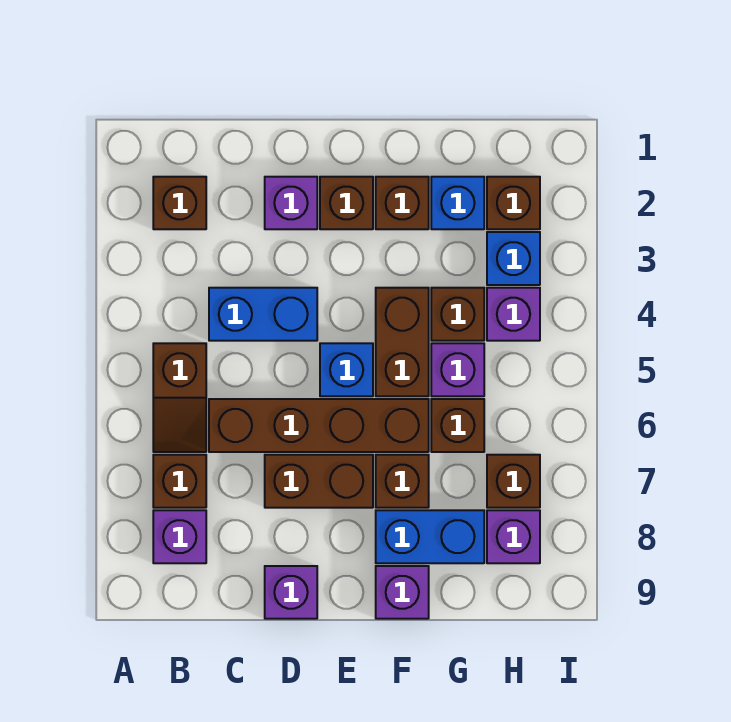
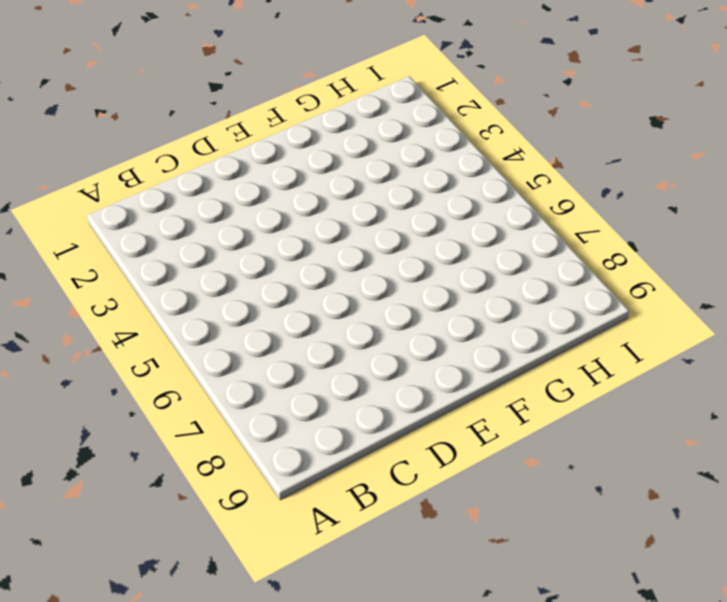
none -> brown brick B2 level 1
none -> brown slope B5:B6 level 1 top 5
none -> brown brick B7 level 1

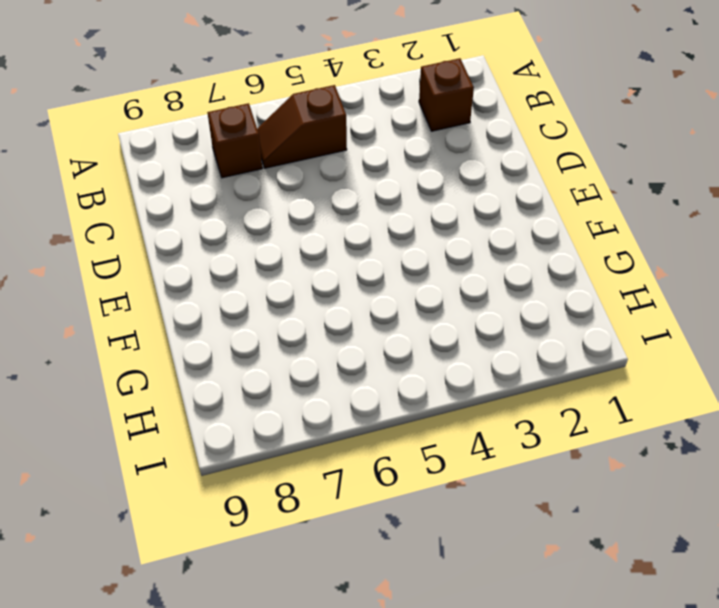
none -> purple brick B8 level 1
none -> blue brick C4:D4 level 1
none -> brown brick C6:F6 level 1

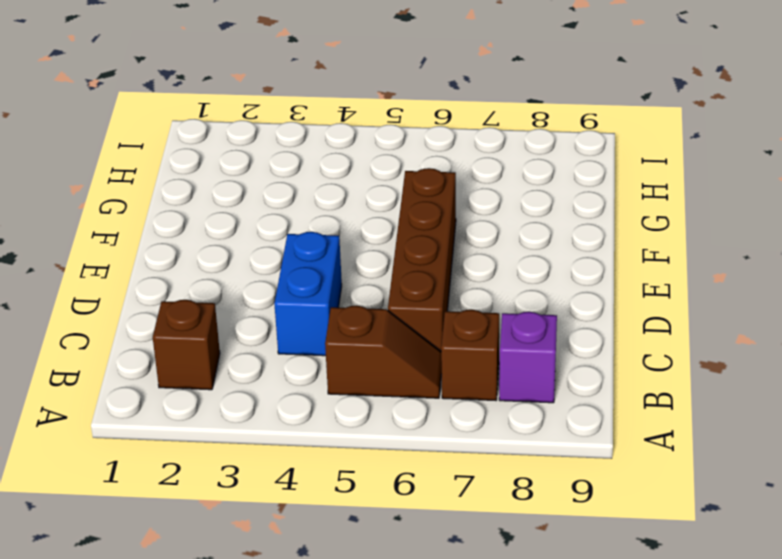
none -> purple brick D2 level 1
none -> brown brick D7:E7 level 1
none -> purple brick D9 level 1

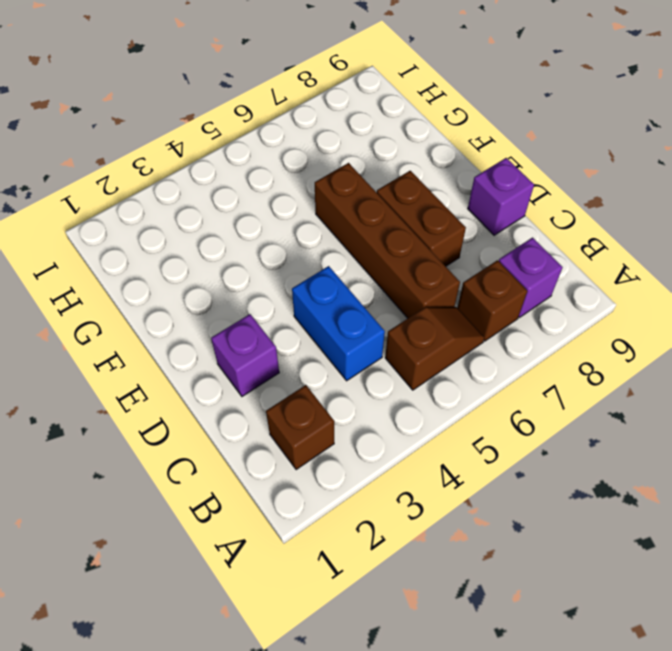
none -> brown brick E2 level 1
none -> blue brick E5 level 1
none -> brown brick F2 level 1

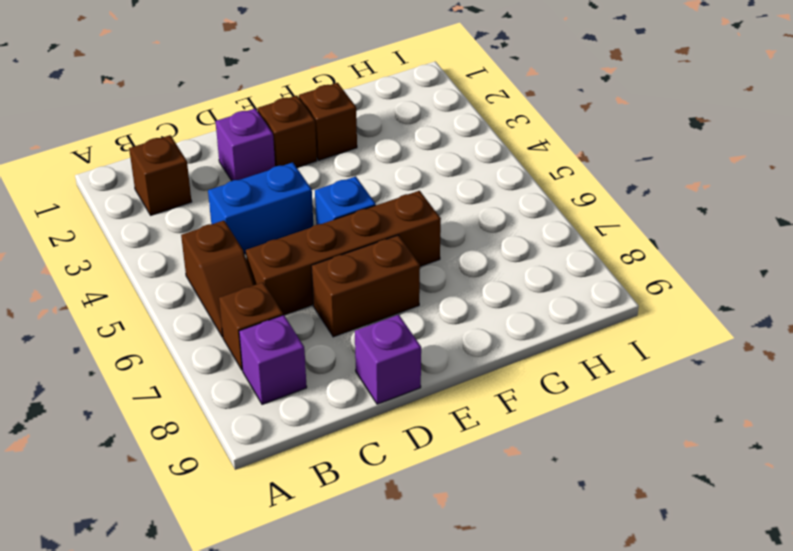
none -> brown brick F4:F5 level 1
none -> brown brick F7 level 1
none -> blue brick F8:G8 level 1

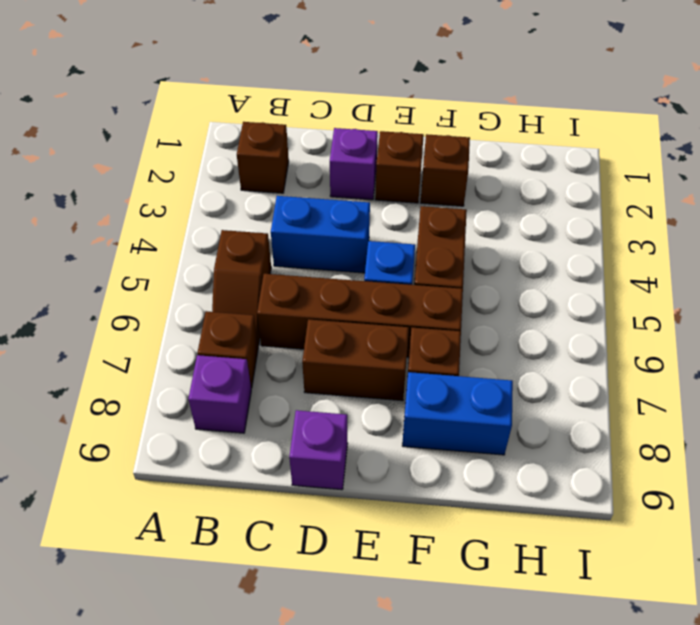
none -> purple brick F9 level 1
none -> blue brick G2 level 1
none -> brown brick G4 level 1

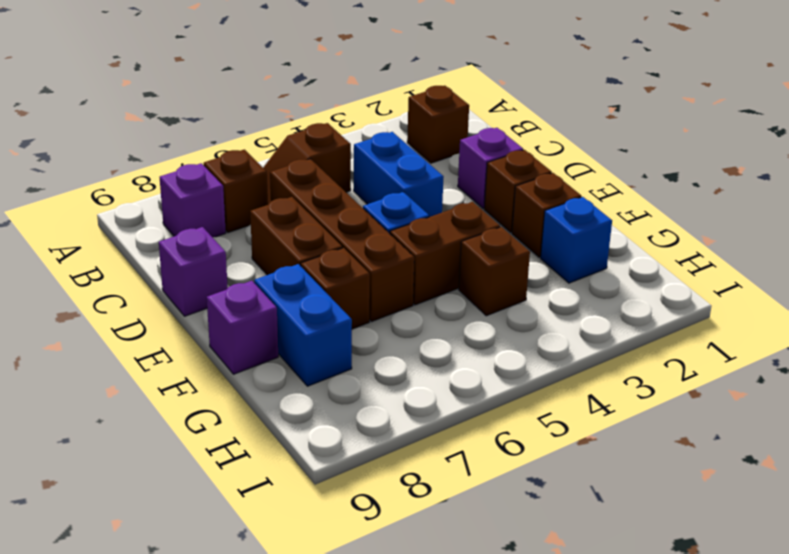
none -> purple brick G5 level 1
none -> brown brick G6 level 1
none -> brown brick H2 level 1

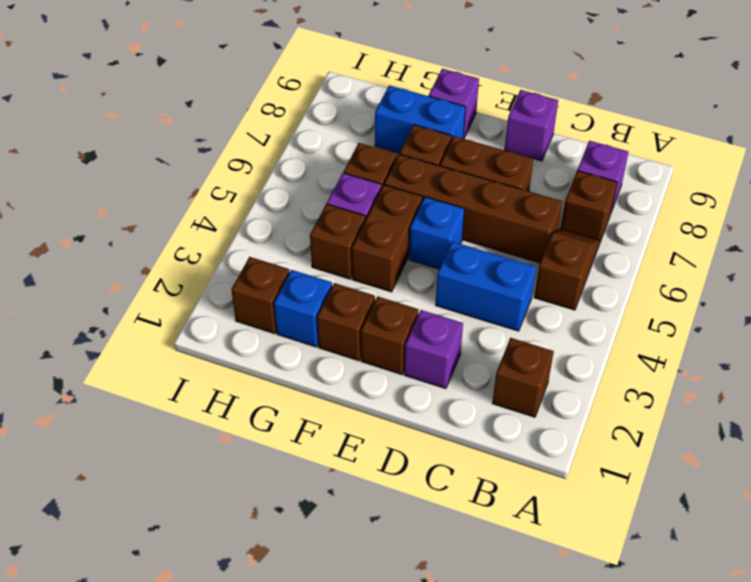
none -> blue brick H3 level 1
none -> purple brick H4 level 1
none -> brown brick H7 level 1

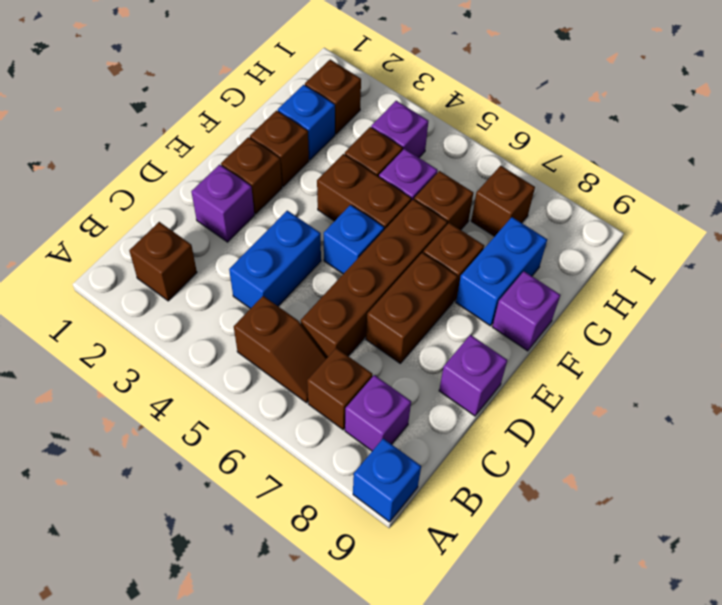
blue brick A9 level 1 -> blue brick H3 level 1
none -> purple brick H8 level 1

